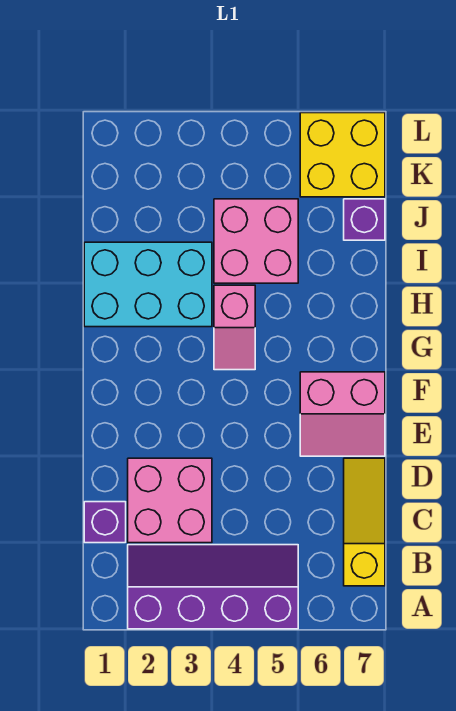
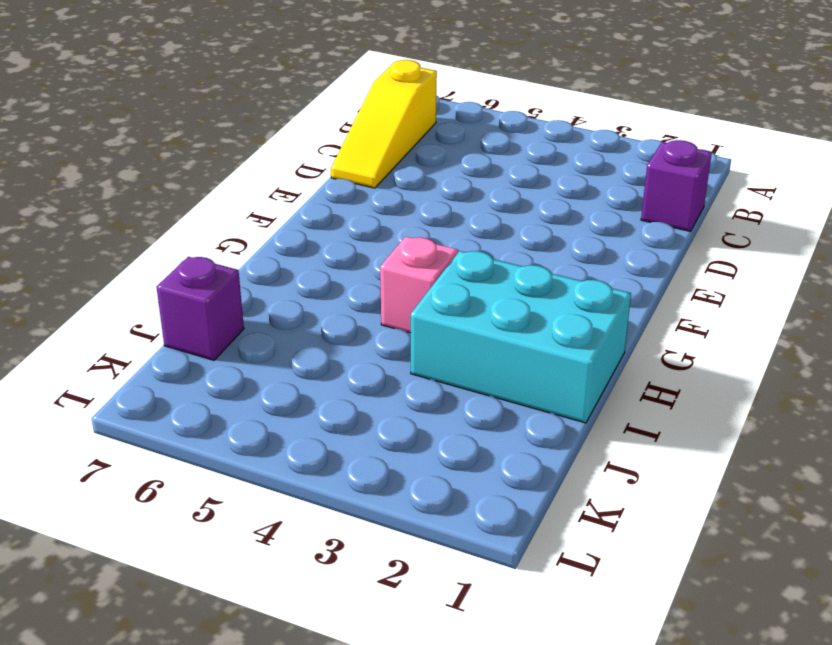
none -> purple slope A2:B5 level 1 top A
none -> pink brick C2:D3 level 1

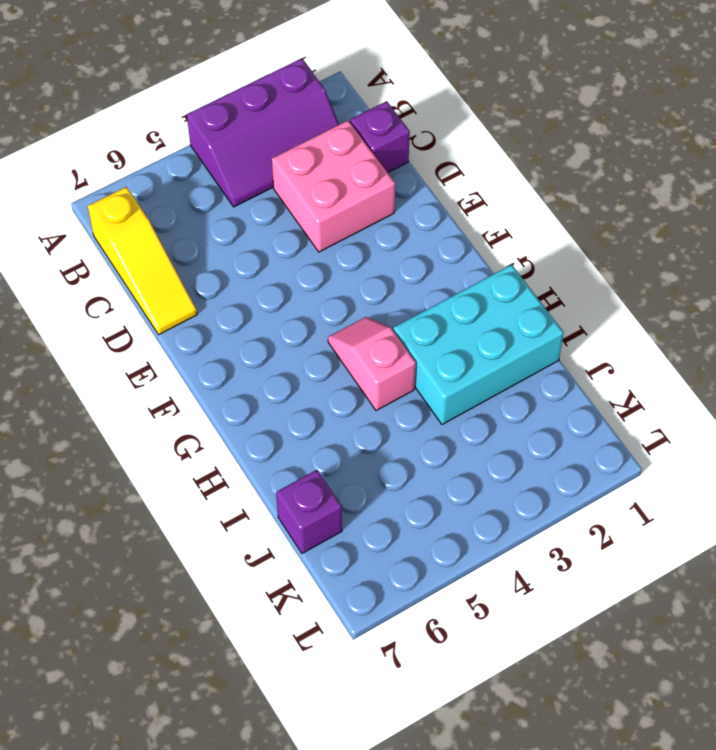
purple slope A2:B4 level 1 top A -> purple slope A2:B5 level 1 top A
none -> pink slope E6:F7 level 1 top F
none -> pink brick I4:J5 level 1

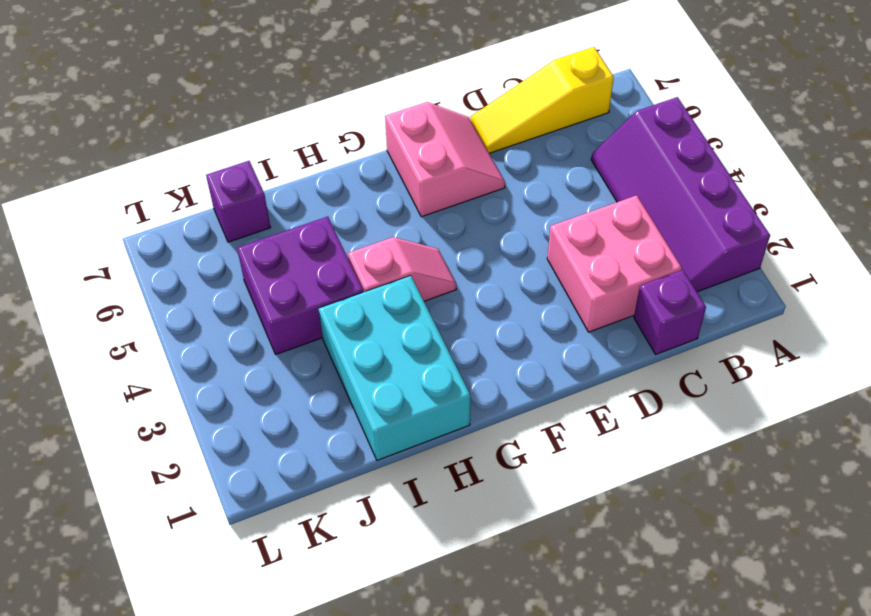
purple brick I4:J5 level 1 -> pink brick I4:J5 level 1
none -> yellow brick K6:L7 level 1

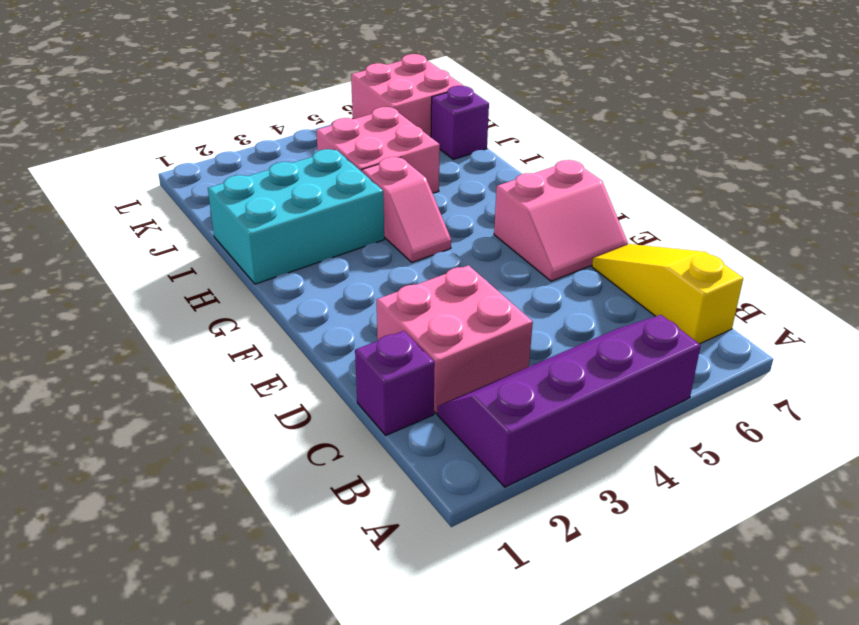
pink brick K6:L7 level 1 -> yellow brick K6:L7 level 1

